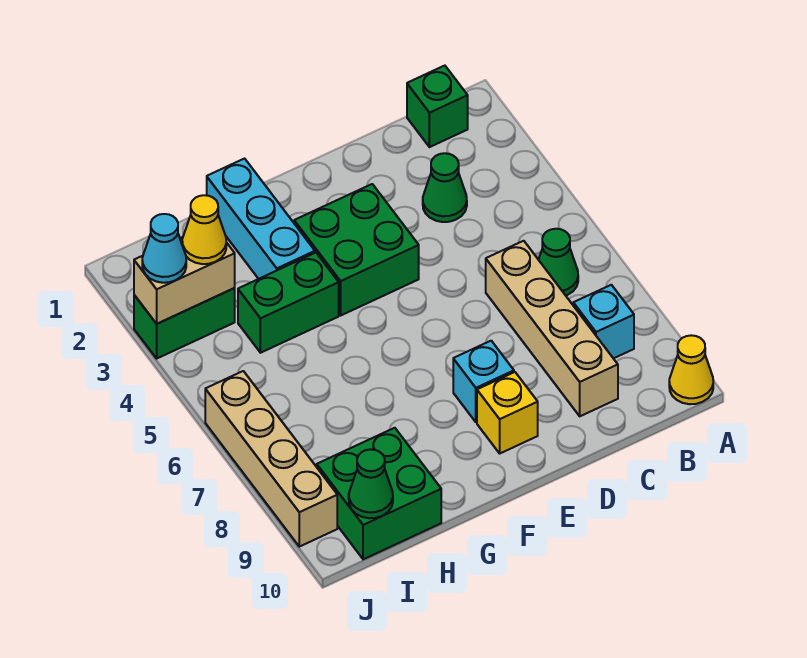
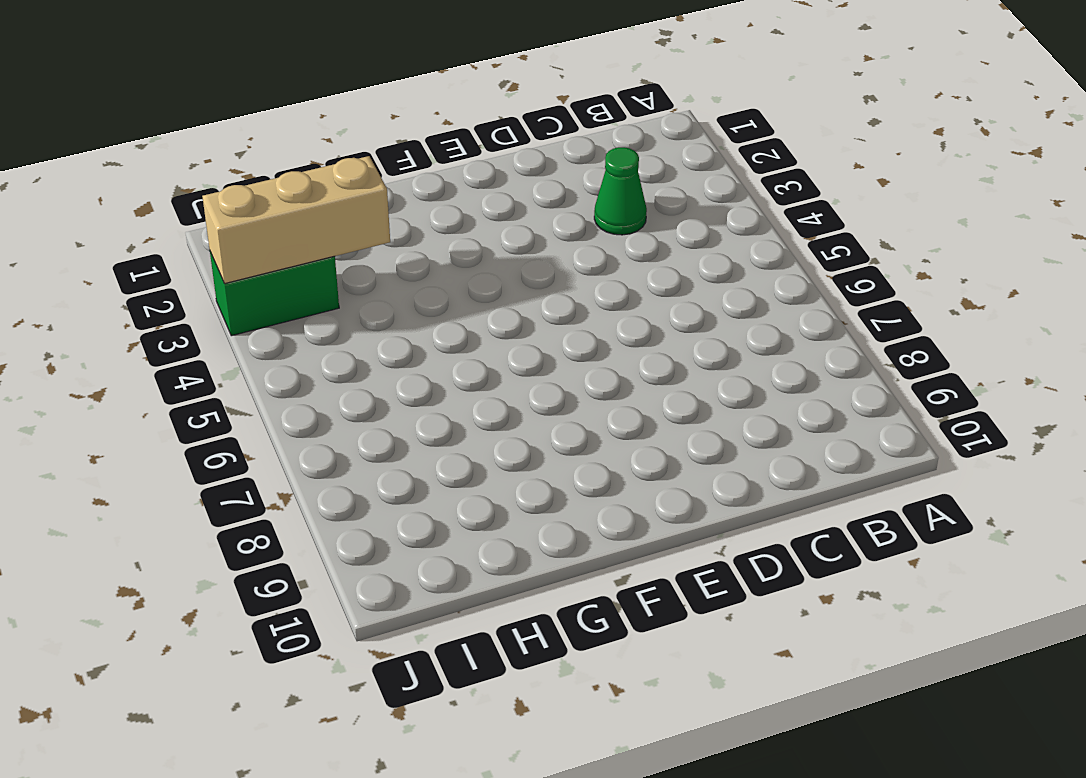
tan brick H3:J3 level 2 -> tan brick I3:J3 level 2
none -> yellow cone A10 level 1
none -> green brick B1 level 1
none -> green cone B6 level 1

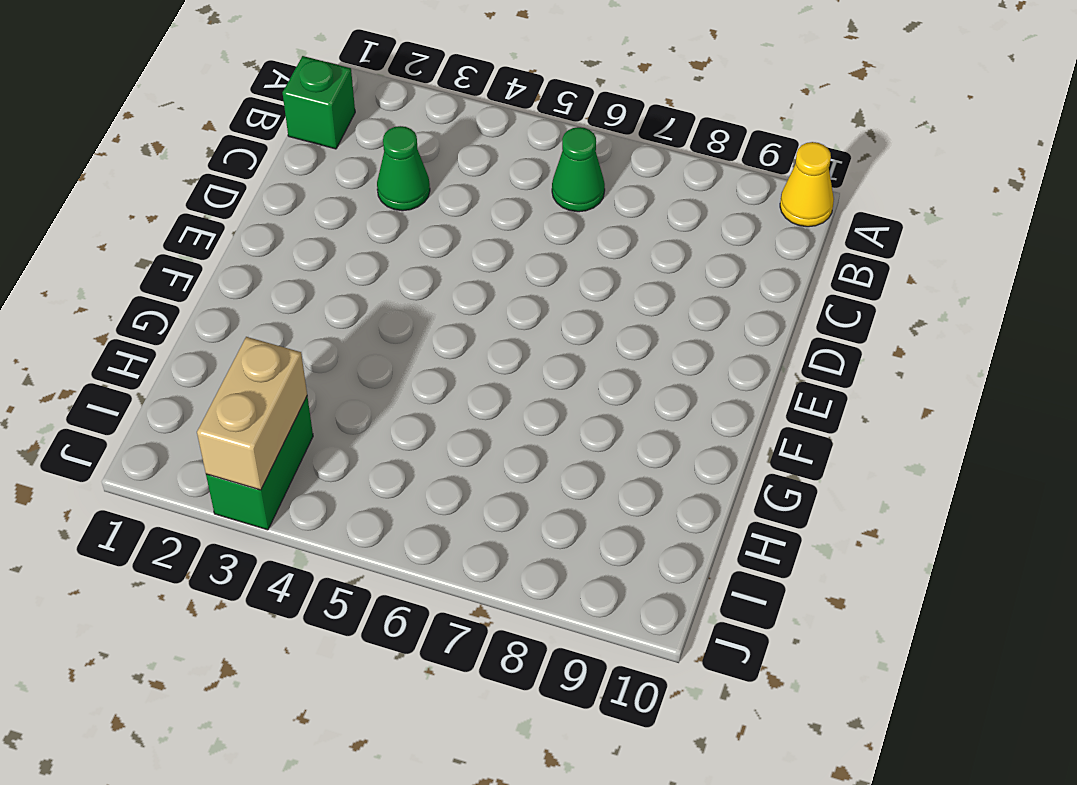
none -> cyan brick B8 level 1
none -> tan brick C6:C9 level 1
none -> green brick E3:F4 level 1

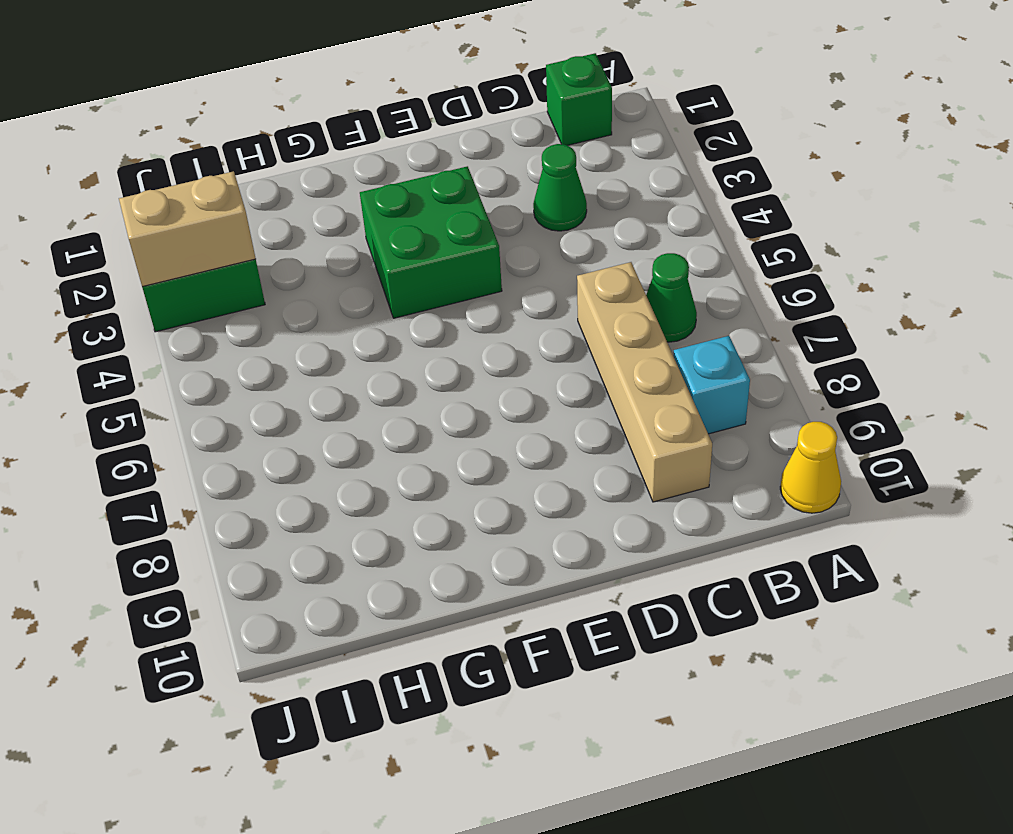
none -> cyan brick E8 level 1
none -> yellow brick E9 level 1
none -> cyan brick G1:G3 level 1

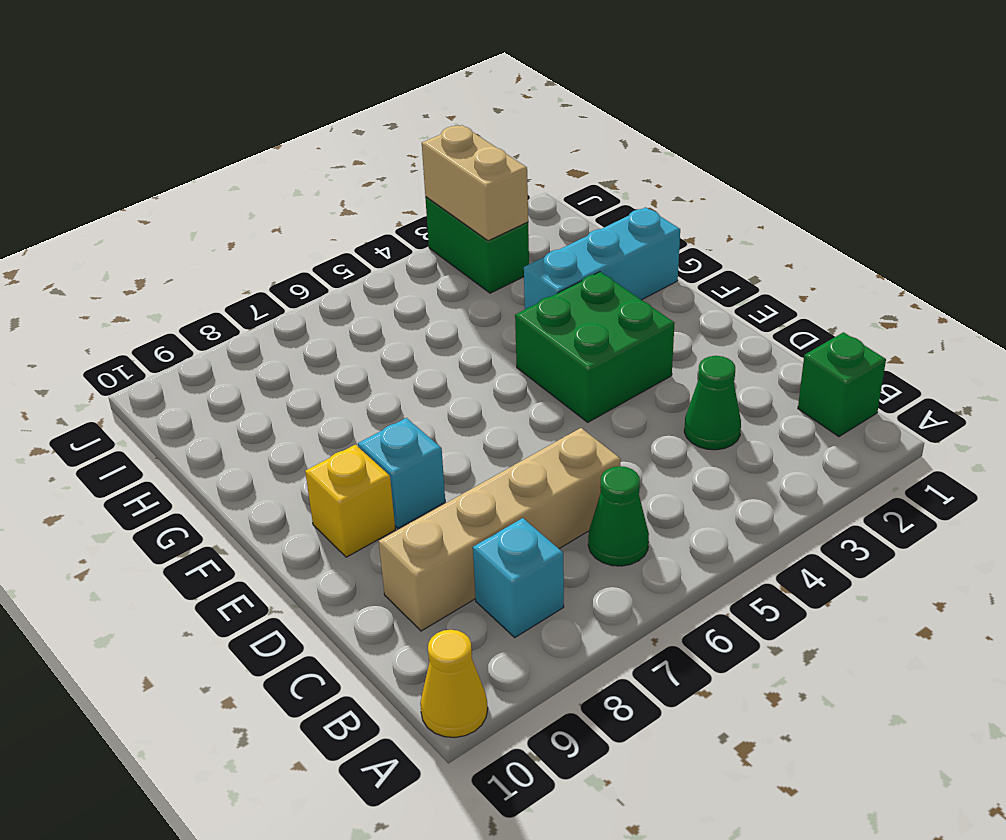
none -> green brick G4:H4 level 1
none -> green brick H9:I10 level 1
none -> tan brick J6:J9 level 1

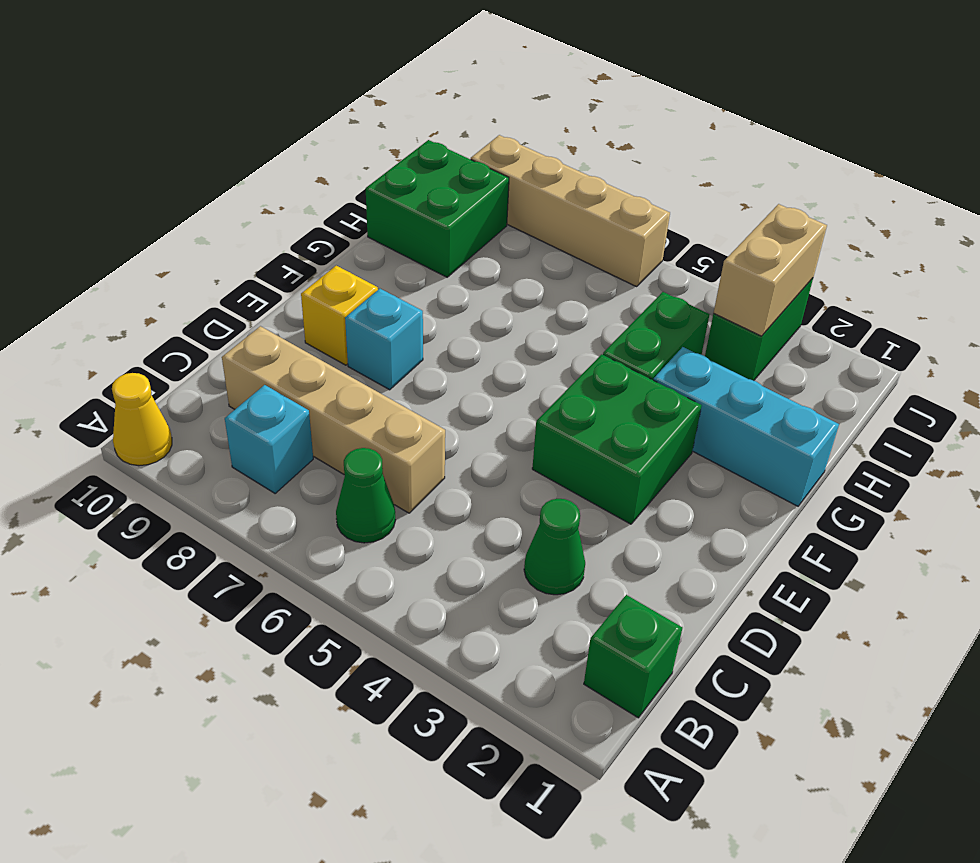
none -> green cone I10 level 2
none -> yellow cone I3 level 3
none -> cyan cone J3 level 3

